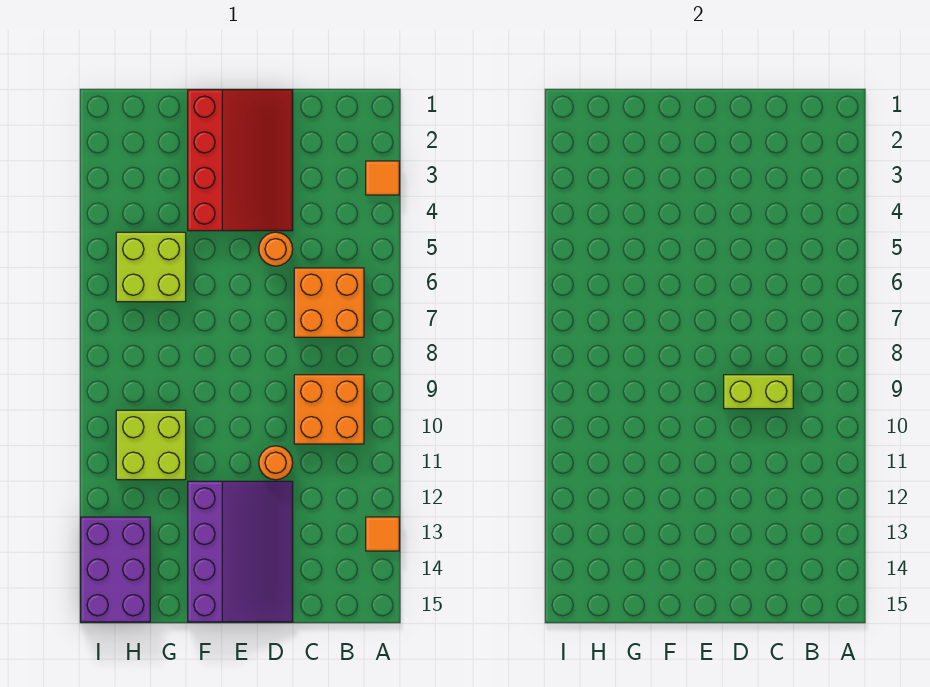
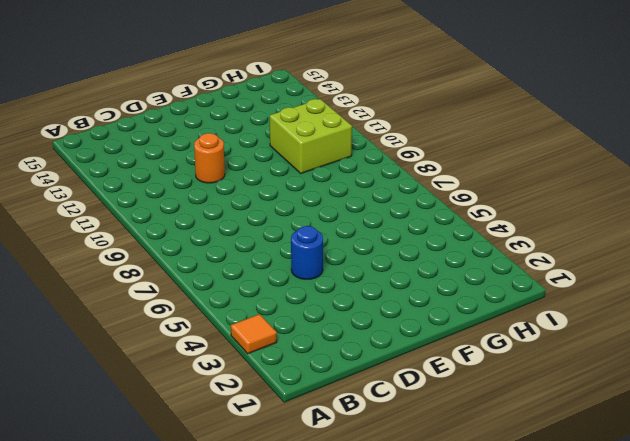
blue round brick D5 level 1 -> orange round brick D5 level 1
none -> orange tile A13 level 1
none -> orange brick B6:C7 level 1
none -> orange brick B9:C10 level 1

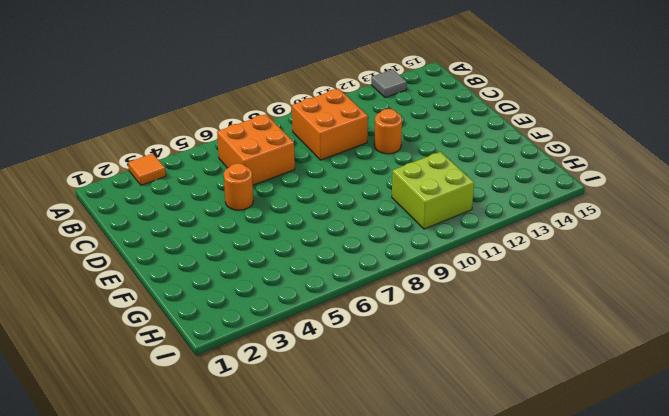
grey tile A13 level 1 -> orange tile A13 level 1
none -> red slope D1:F4 level 1 top F
none -> purple slope D12:F15 level 1 top F
none -> lime brick G5:H6 level 1

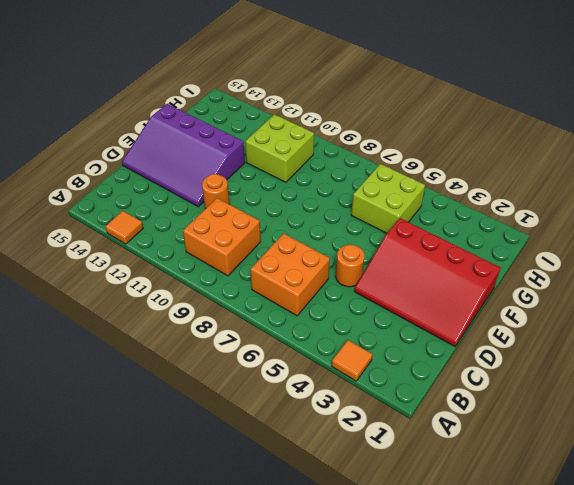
none -> purple brick H13:I15 level 1
none -> lime brick C9:D9 level 2

